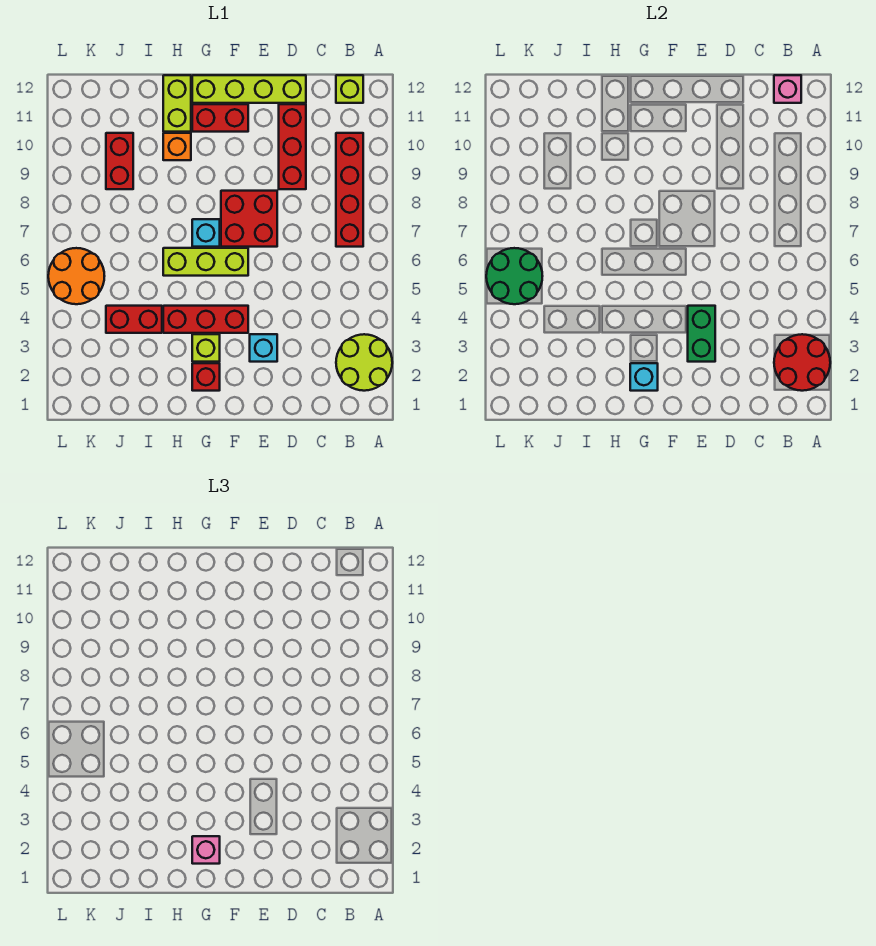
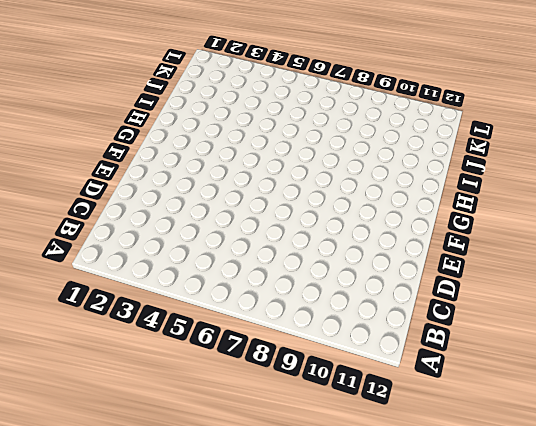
none -> lime round brick A2:B3 level 1
none -> red brick B7:B10 level 1
none -> lime brick B12 level 1

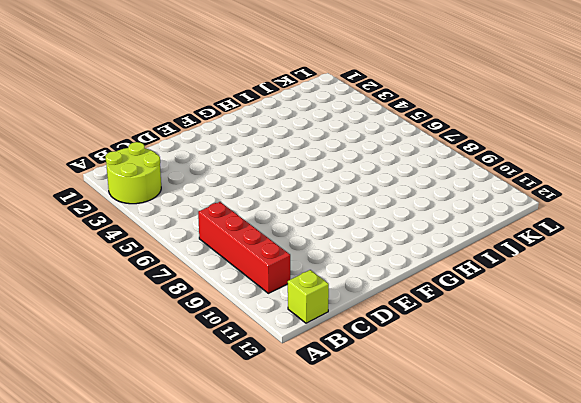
none -> red brick D9:D11 level 1
none -> lime brick D12:G12 level 1
none -> cyan brick E3 level 1

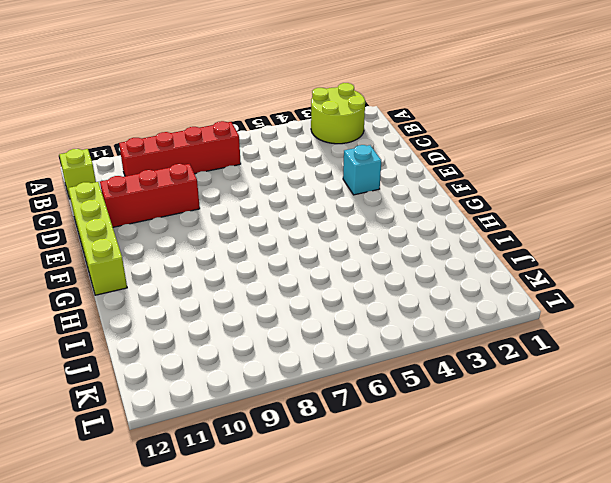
none -> red brick E7:F8 level 1
none -> red brick F4:H4 level 1
none -> lime brick F6:H6 level 1

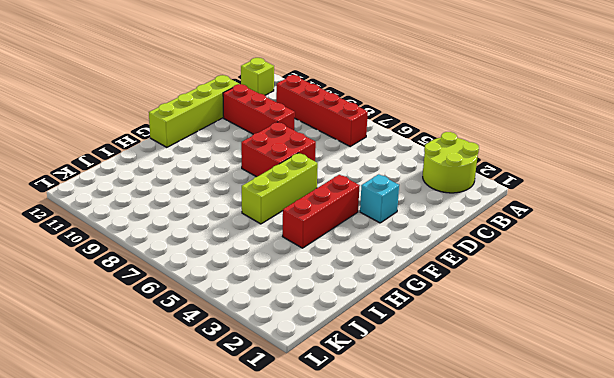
none -> red brick F11:G11 level 1
none -> red brick G2 level 1
none -> lime brick G3 level 1

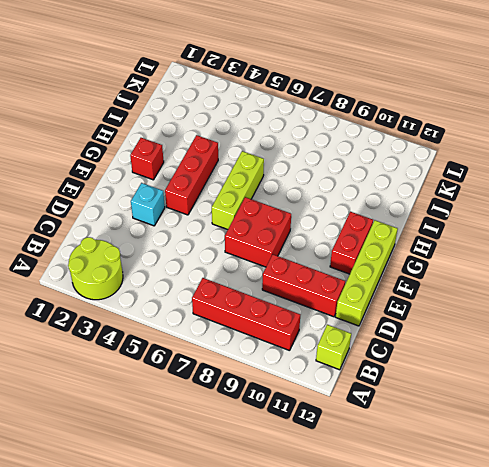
none -> lime brick G3 level 1
none -> cyan brick G7 level 1
none -> orange brick H10 level 1

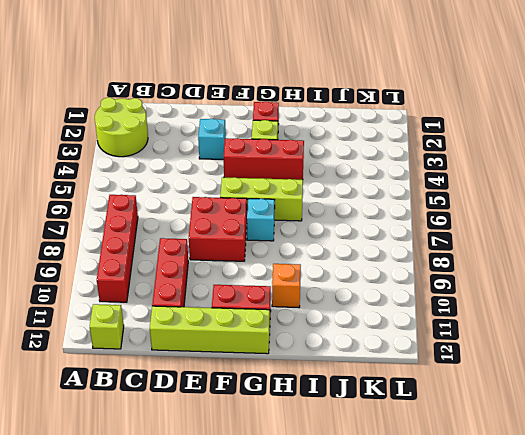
none -> lime brick H11:H12 level 1
none -> red brick I4:J4 level 1
none -> red brick J9:J10 level 1

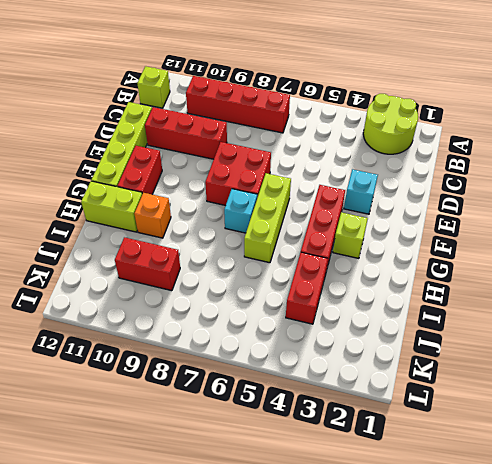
none -> red brick G2 level 1
none -> orange round brick K5:L6 level 1
none -> red round brick A2:B3 level 2

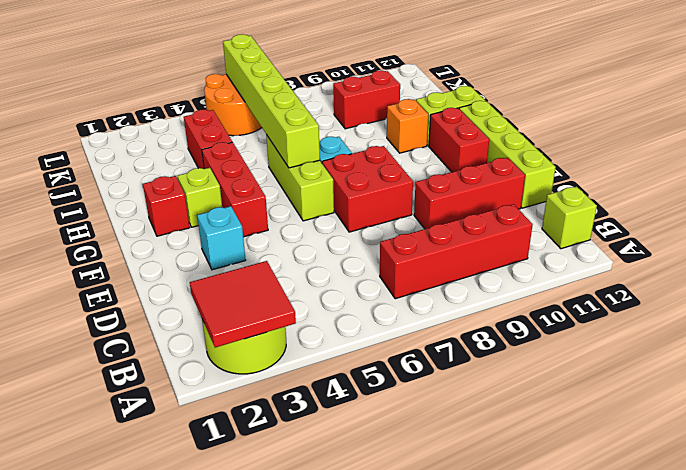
red tile A2:B3 level 2 -> red round brick A2:B3 level 2
lime brick G6:L6 level 2 -> green round brick K5:L6 level 2
none -> pink brick B12 level 2
none -> green brick E3:E4 level 2
none -> cyan brick G2 level 2

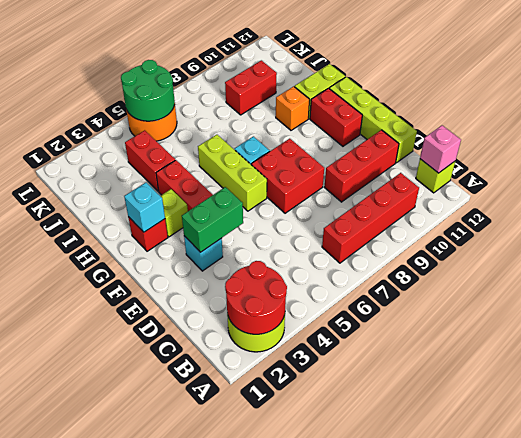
none -> pink brick G2 level 3

